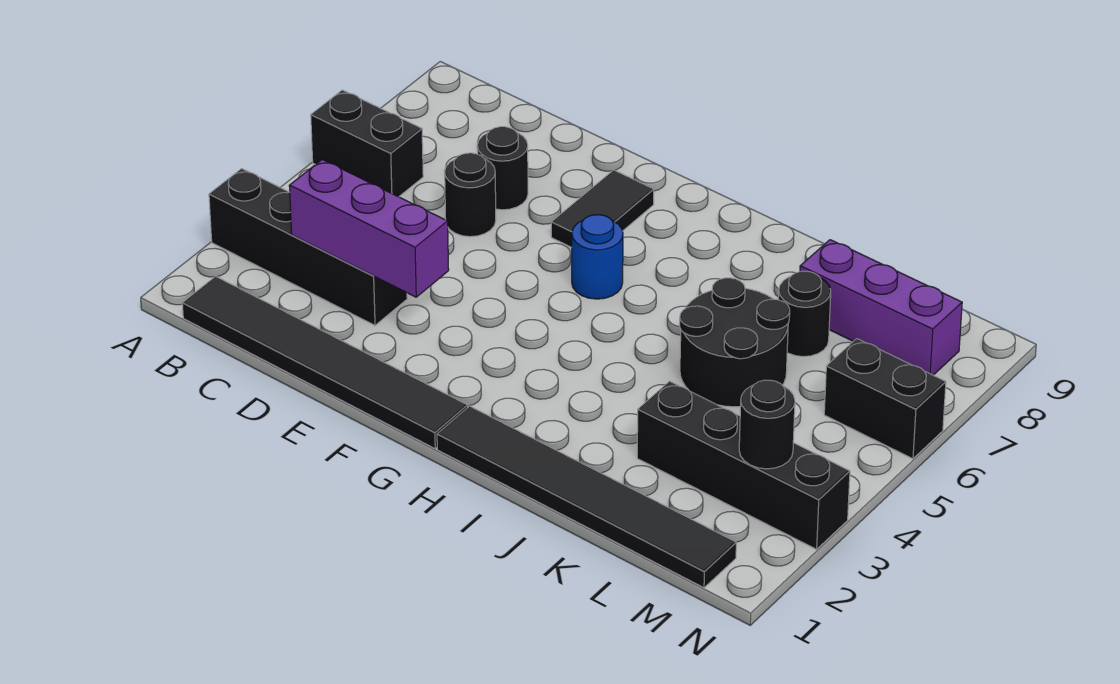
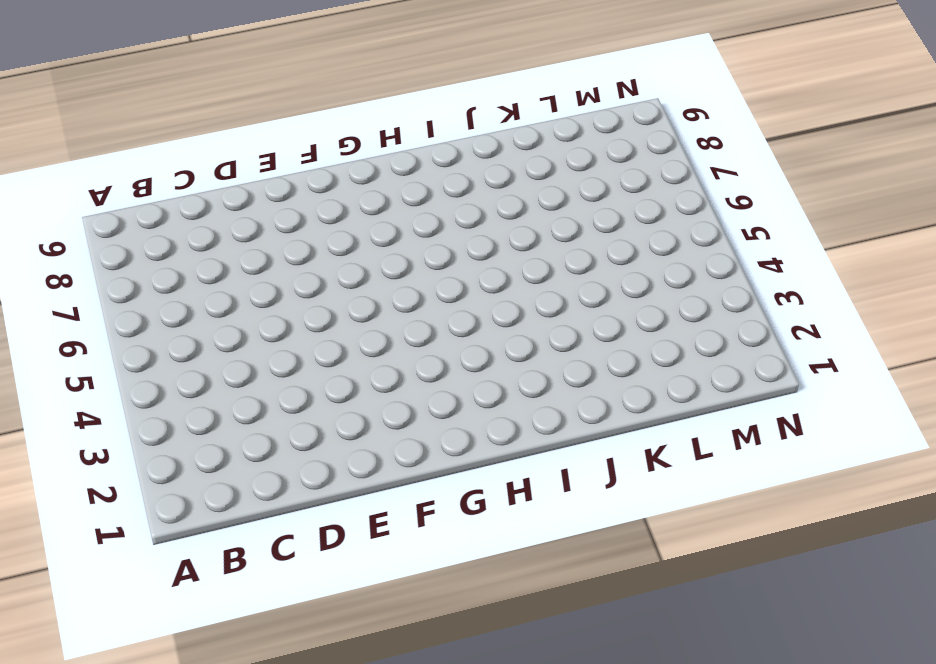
none -> black brick A3:D3 level 1
none -> black brick A6:B6 level 1
none -> black tile B1:G1 level 1

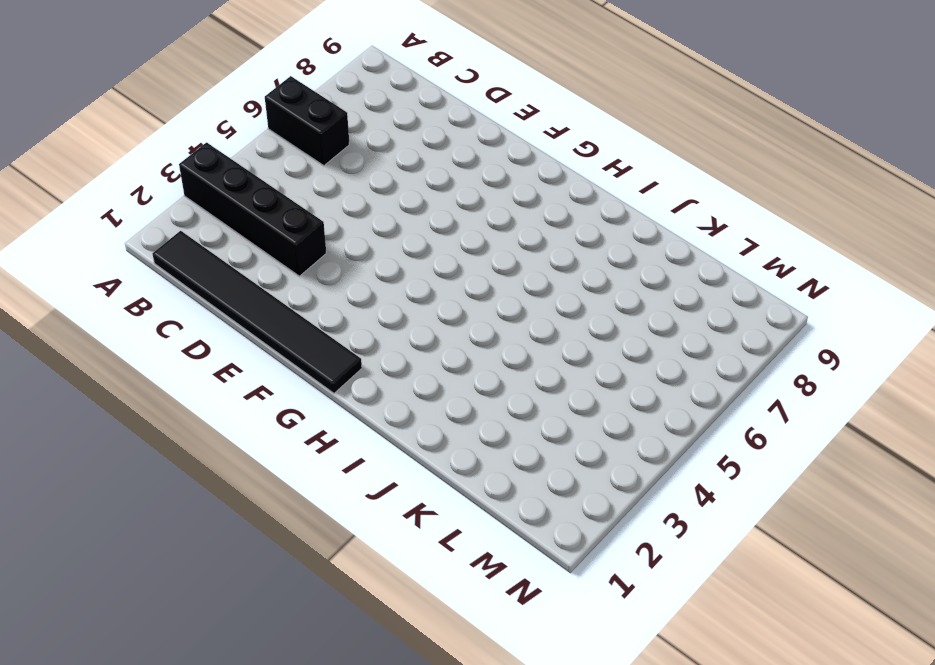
none -> black round brick D6 level 1
none -> black round brick D7 level 1
none -> black tile F7:F8 level 1

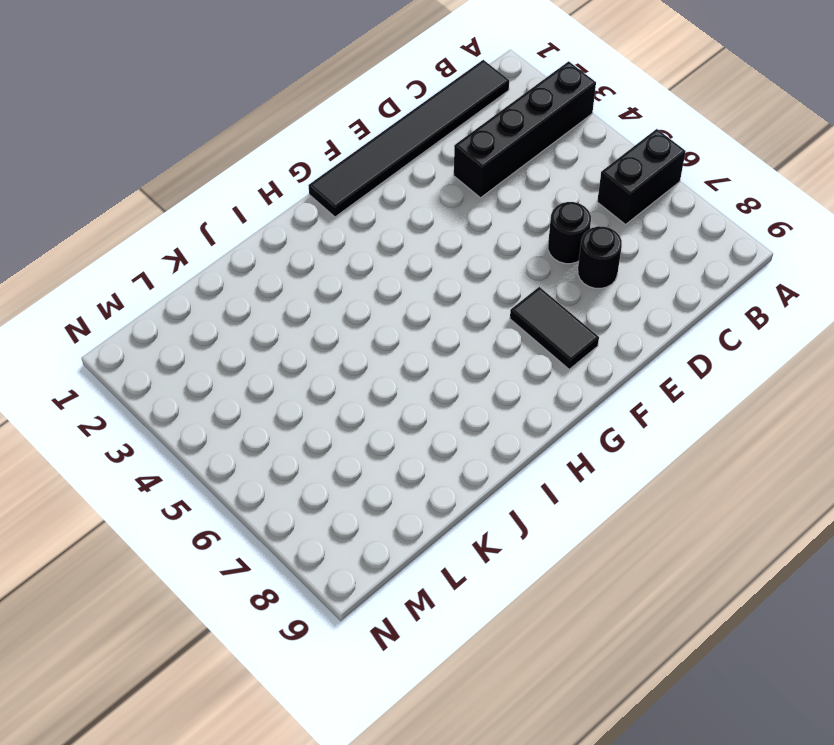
none -> blue round brick G6 level 1
none -> black tile H1:M1 level 1
none -> black round brick J5:K6 level 1

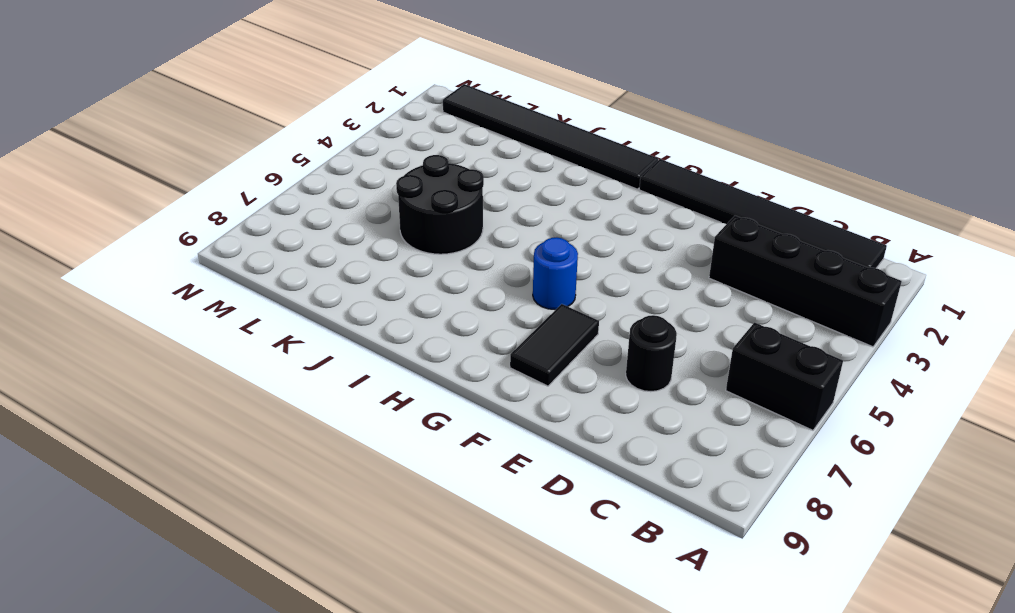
none -> black round brick D6 level 1
none -> black brick K3:N3 level 1
none -> black round brick K7 level 1

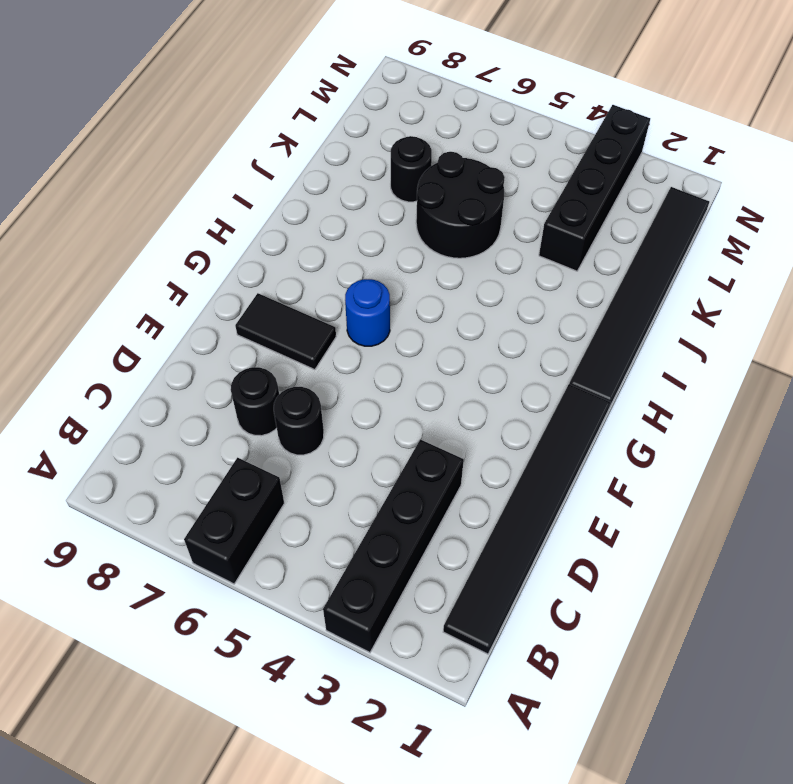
none -> purple brick K8:M8 level 1
none -> black brick M6:N6 level 1
none -> purple brick C3:E3 level 2

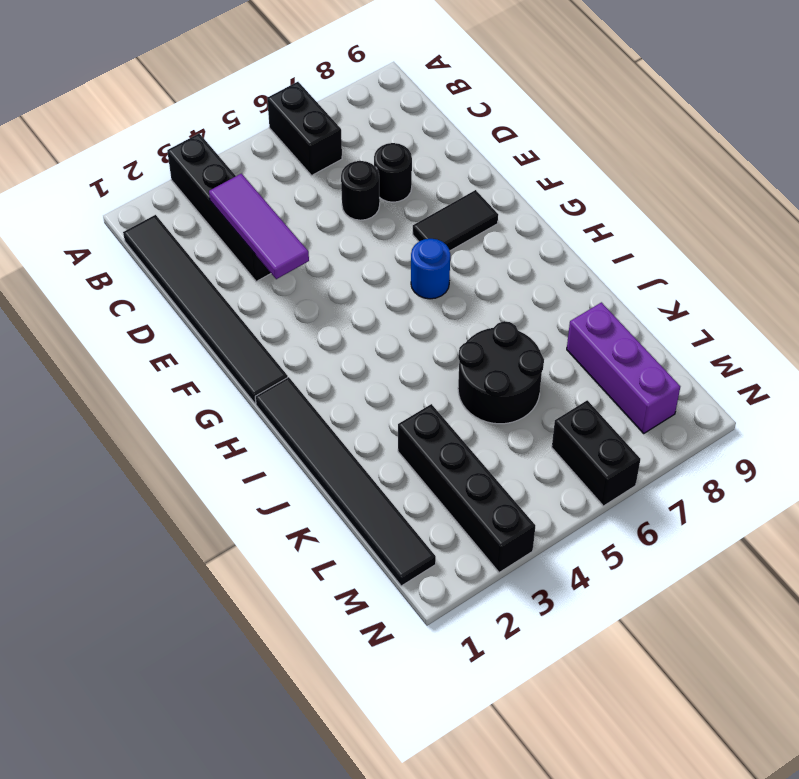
purple tile C3:E3 level 2 -> purple brick C3:E3 level 2
none -> black round brick K7 level 1
none -> black round brick M3 level 2

